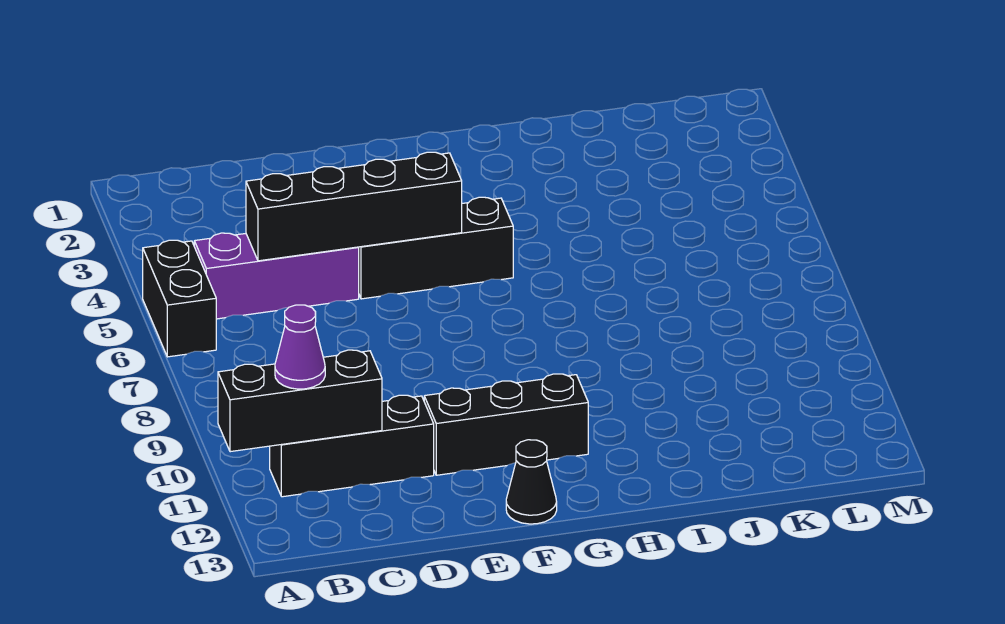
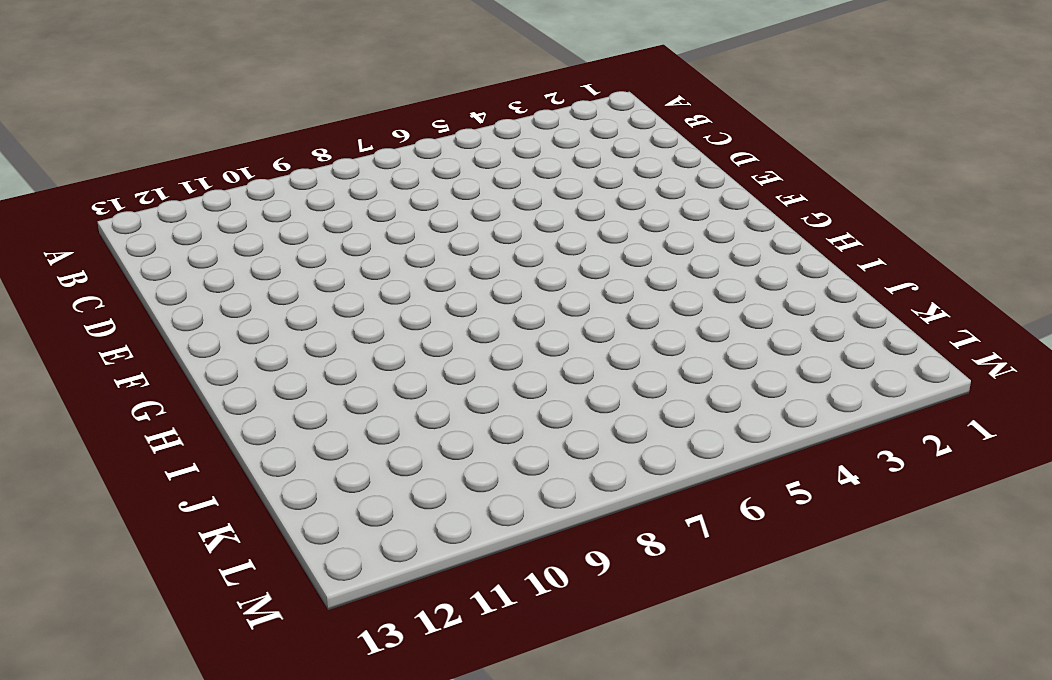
none -> black brick A5:A6 level 1
none -> purple brick B5:D5 level 1

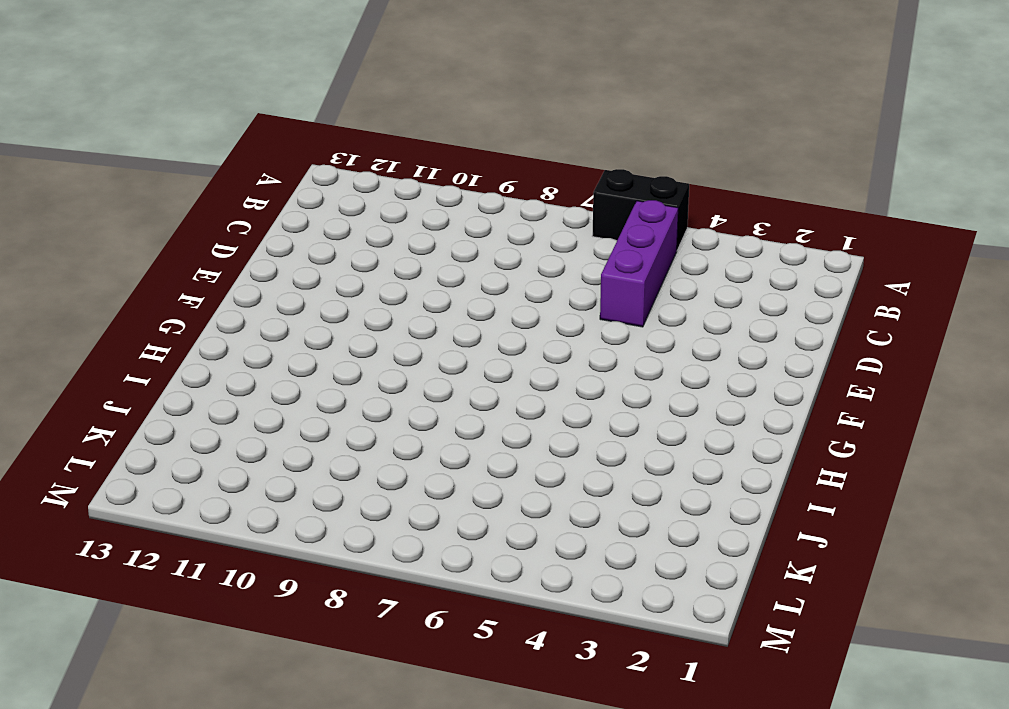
none -> black brick B11:D11 level 1
none -> black brick E5:G5 level 1

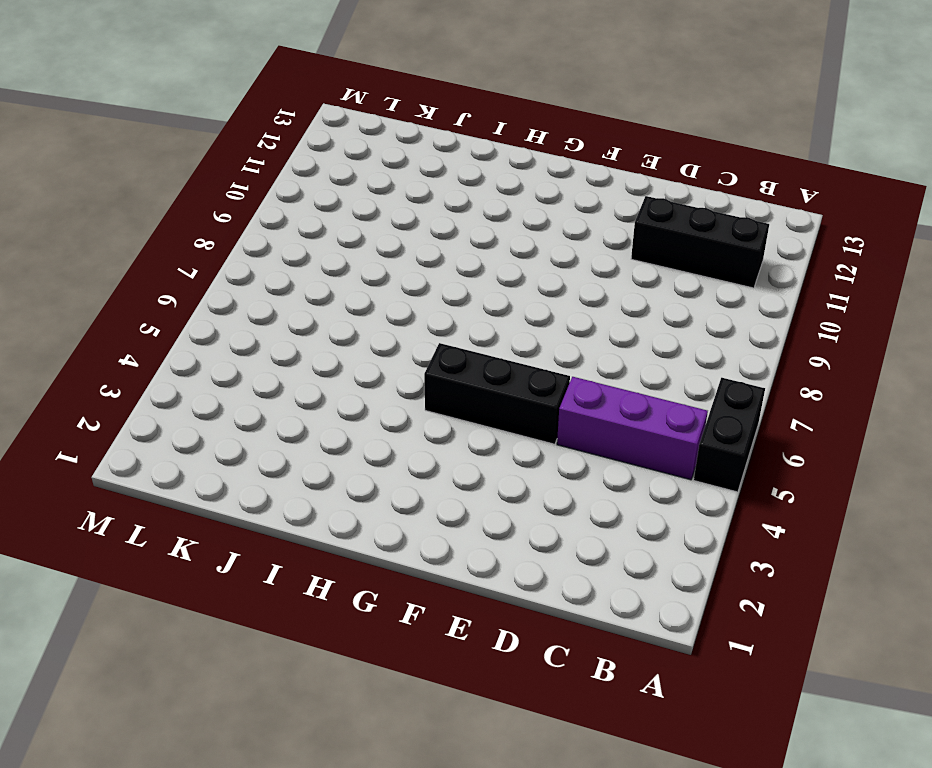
none -> black brick E11:G11 level 1
none -> black cone F13 level 1

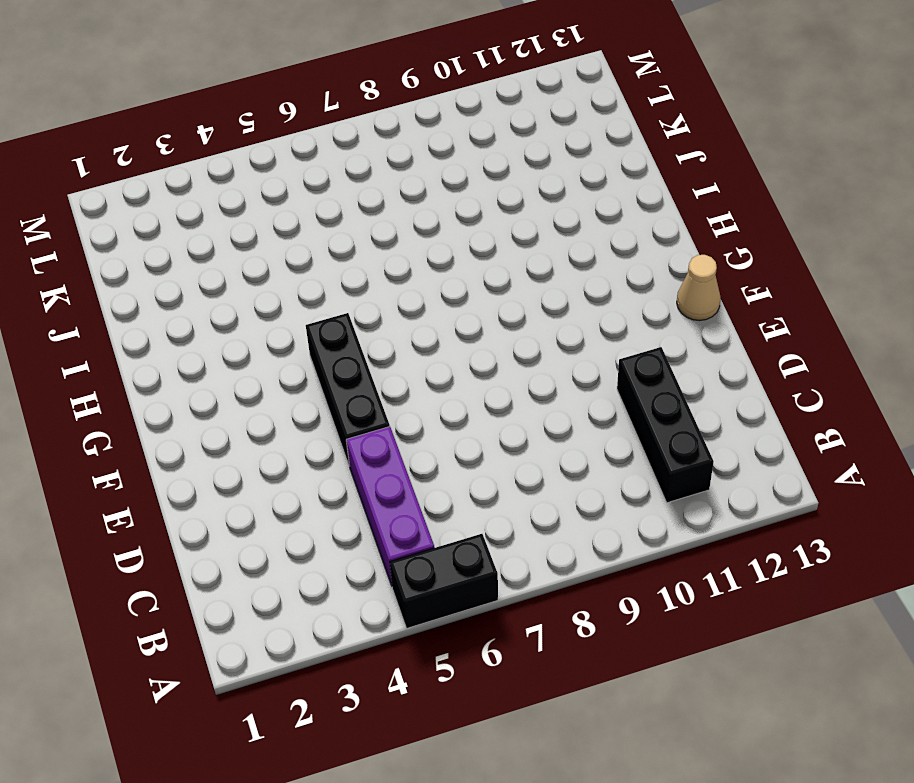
tan cone F13 level 1 -> black cone F13 level 1
none -> black brick E11:G11 level 1
none -> black brick A11:C11 level 2

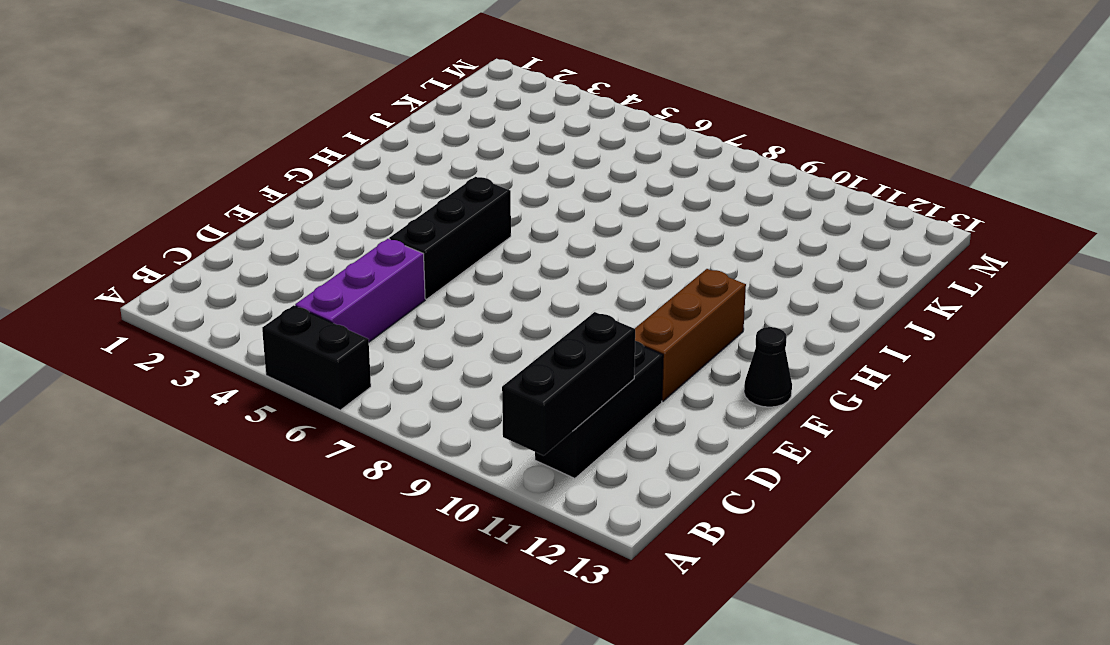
brown brick E11:G11 level 1 -> black brick E11:G11 level 1
none -> black brick C5:F5 level 2
none -> purple cone B11 level 3

